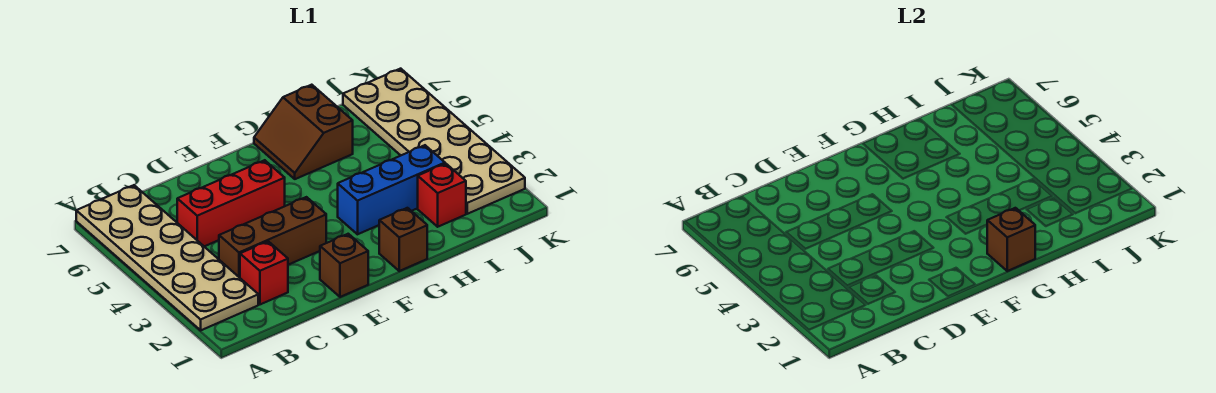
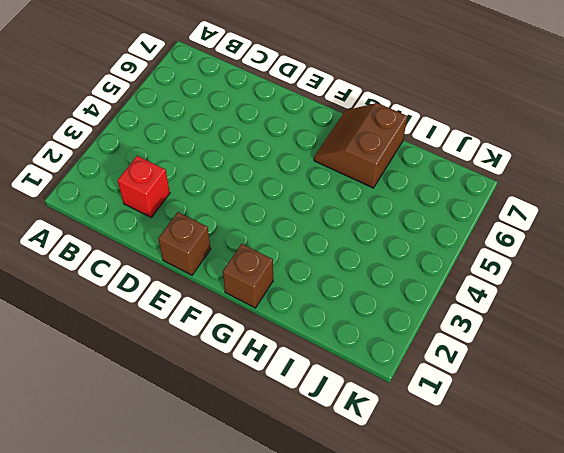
none -> tan plate A2:B7 level 1
none -> brown brick C3:E3 level 1

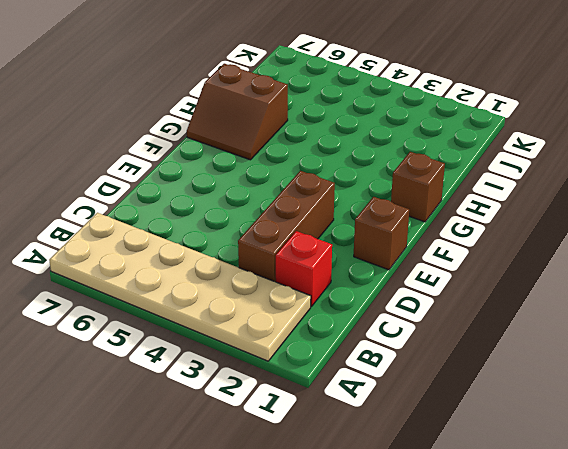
none -> red brick C5:E5 level 1
none -> blue brick G3:I3 level 1

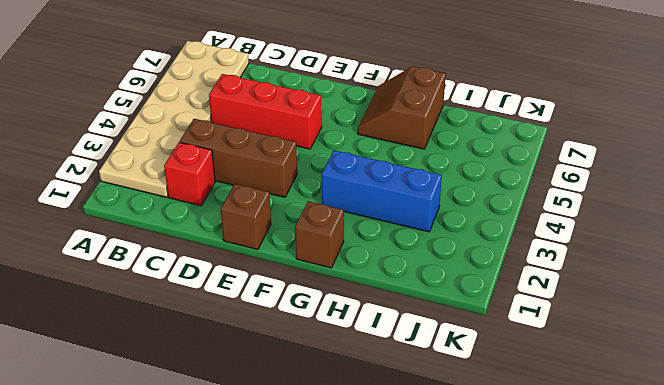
none -> red brick I2 level 1
none -> tan plate J2:K7 level 1

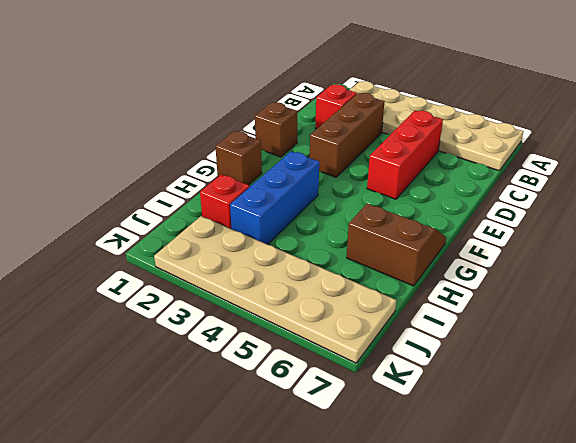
none -> brown brick G1 level 2

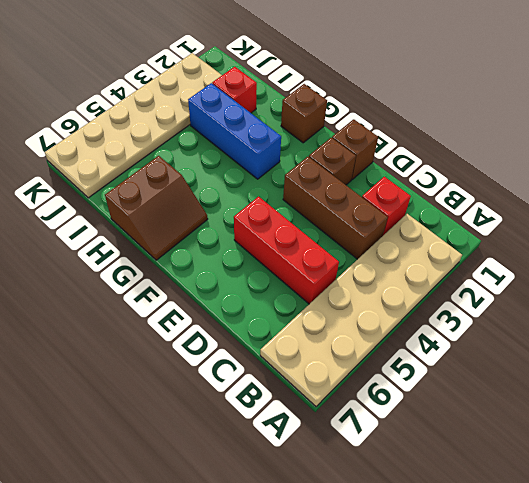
brown brick E2 level 1 -> brown brick G1 level 2

